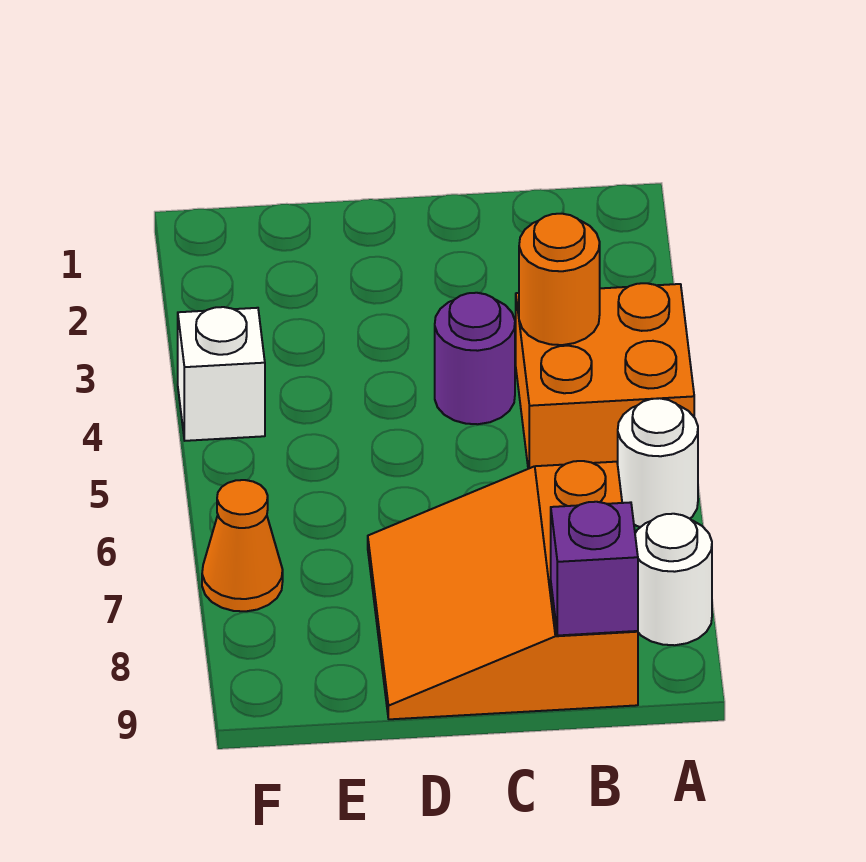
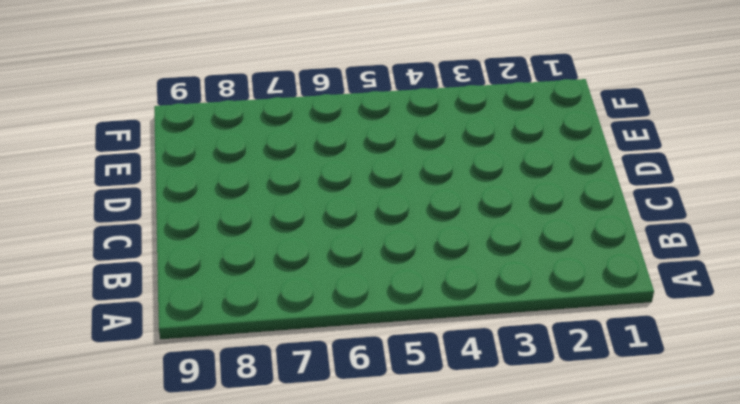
none -> orange brick A4:B5 level 1
none -> white round brick A6 level 1

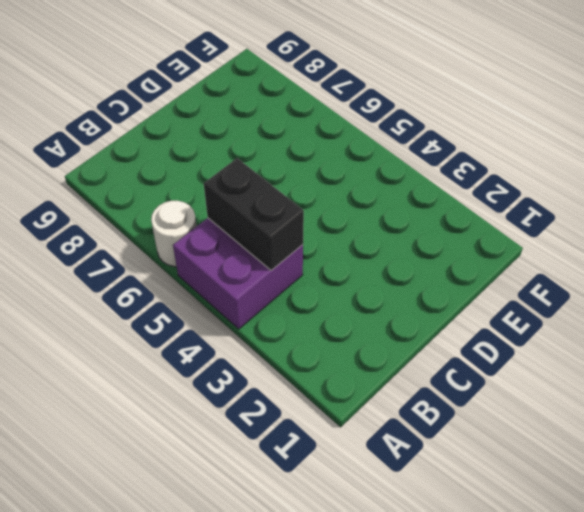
purple brick A4:B5 level 1 -> orange brick A4:B5 level 1
black brick B4:B5 level 2 -> orange round brick B4 level 2
none -> white round brick A8 level 1
none -> orange slope B7:D9 level 1 top B

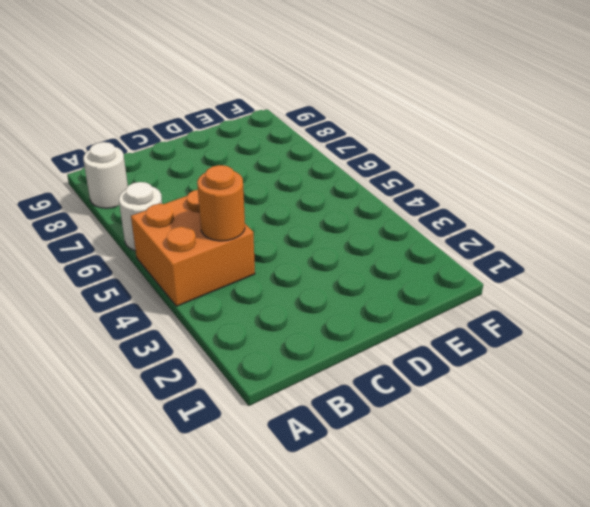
none -> orange slope B7:D9 level 1 top B
none -> purple round brick C4 level 1

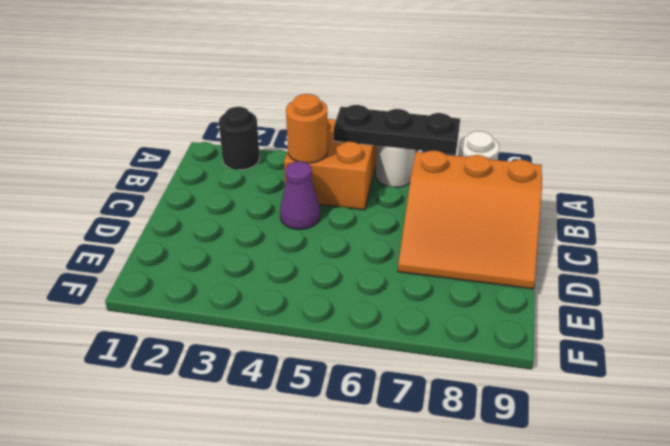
black round brick A2 level 1 -> none
black plate A5:A7 level 2 -> none
purple cone C4 level 1 -> purple round brick C4 level 1
none -> white brick F4 level 1
none -> orange cone F7 level 1

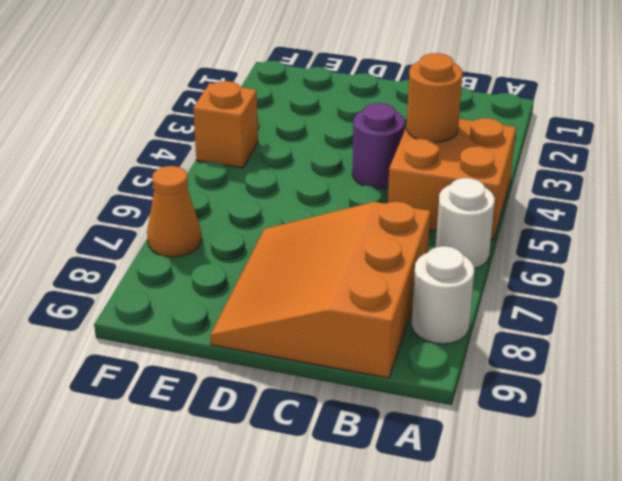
orange brick F4 level 1 -> white brick F4 level 1
none -> purple brick B9 level 2

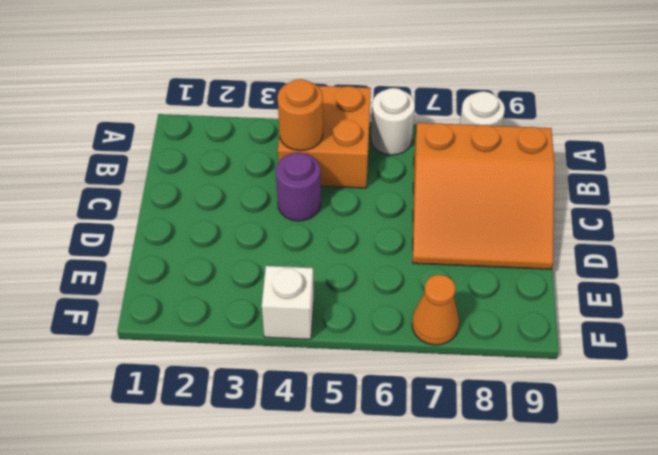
none -> purple brick B9 level 2

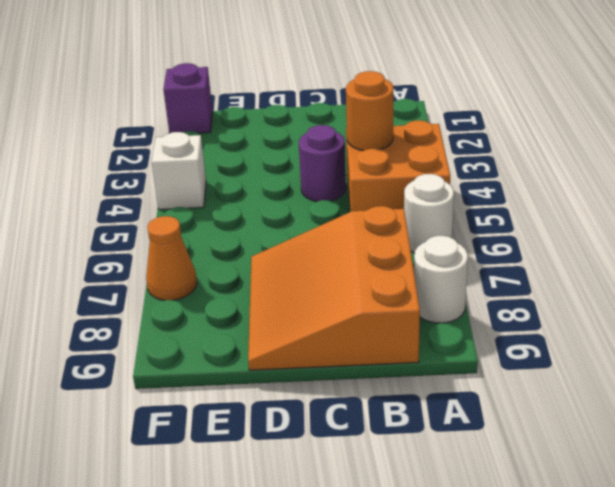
purple brick F1 level 1 -> purple brick B9 level 2

